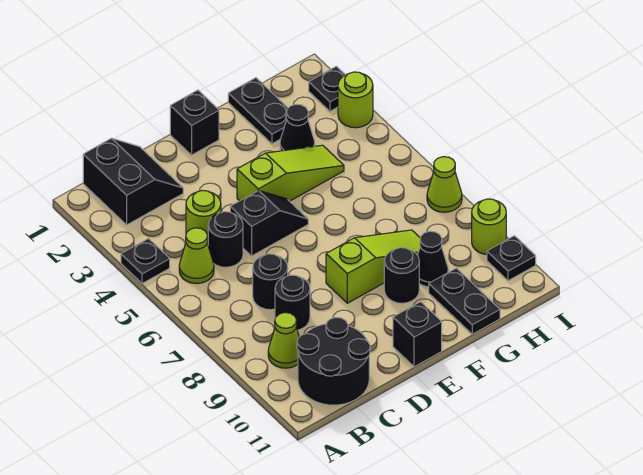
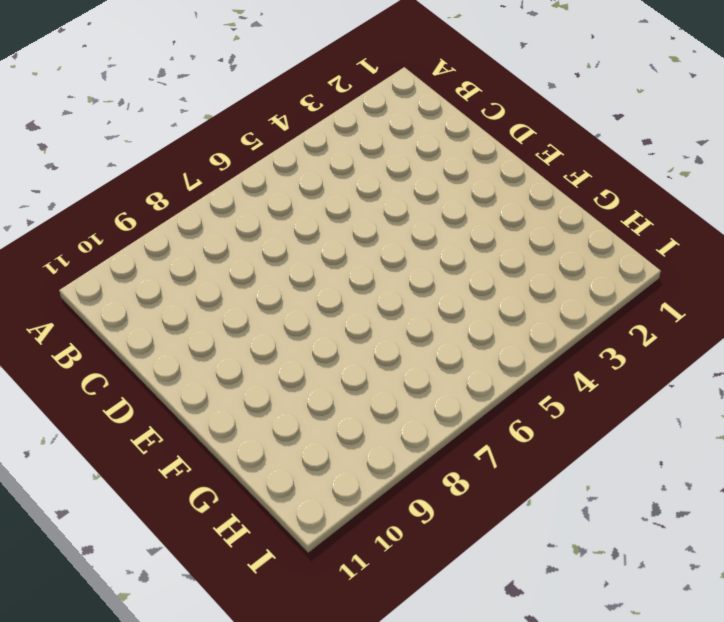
none -> black plate A4 level 1
none -> black slope B1:C2 level 1 top B
none -> lime cone B5 level 1

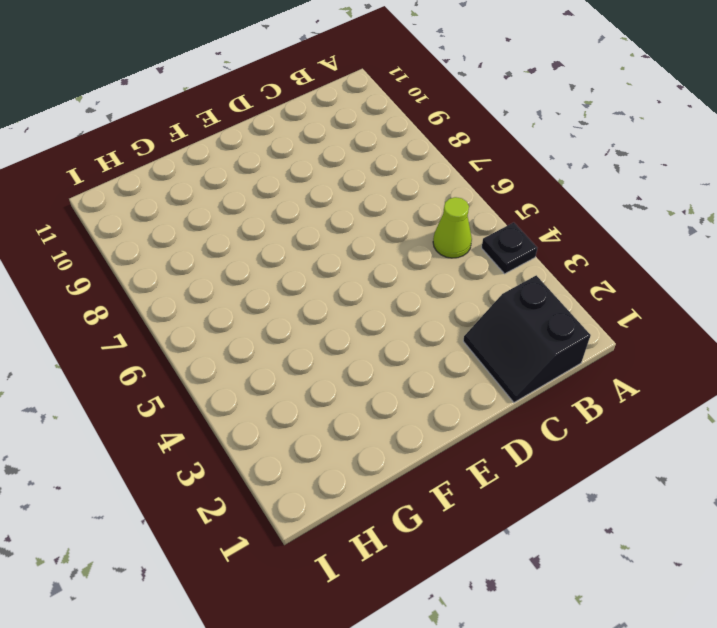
none -> lime cone B9 level 1
none -> black round brick B10:C11 level 1
none -> lime round brick C4 level 1

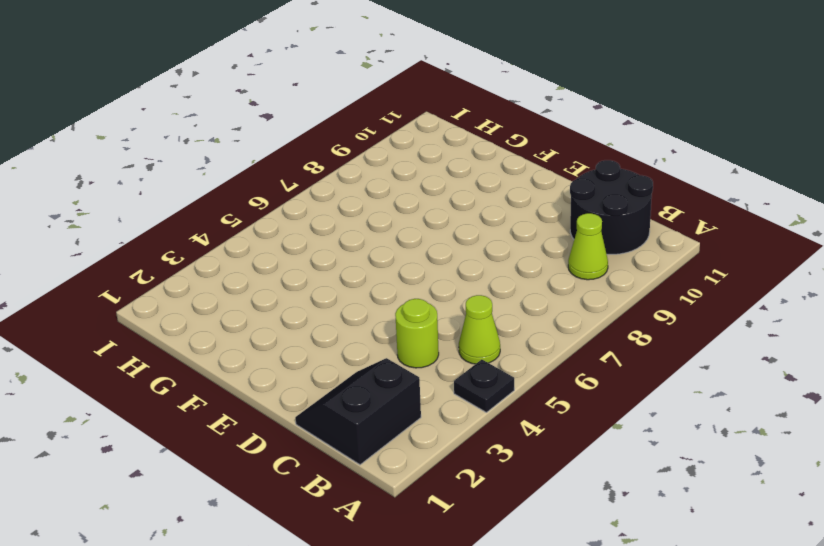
none -> black round brick C5 level 1
none -> black round brick C7 level 1
none -> black round brick C8 level 1

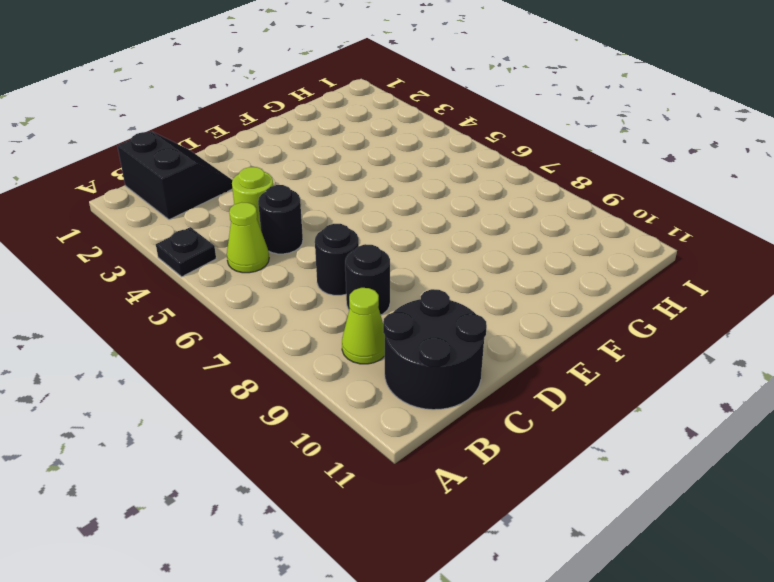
none -> black slope D5:E5 level 1 top D
none -> black brick E1 level 1
none -> lime slope E4:G4 level 1 top E

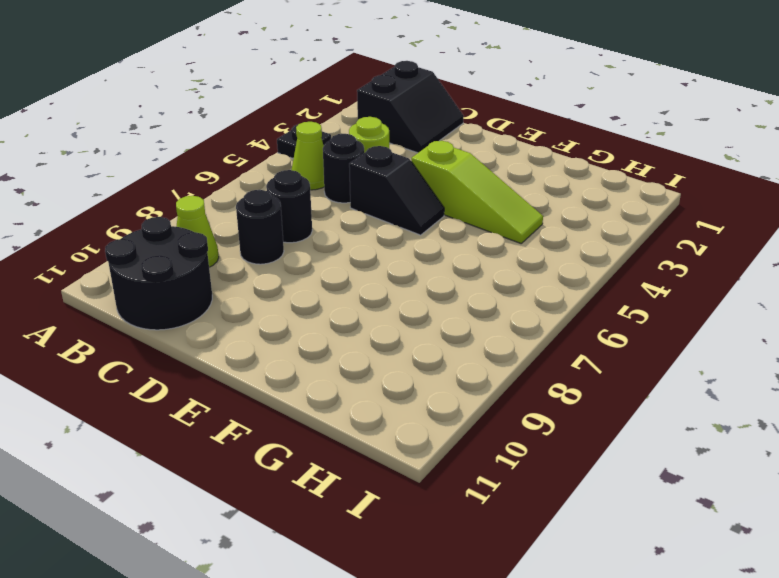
none -> black brick E1 level 1
none -> lime slope E8:G8 level 1 top E
none -> black brick E11 level 1

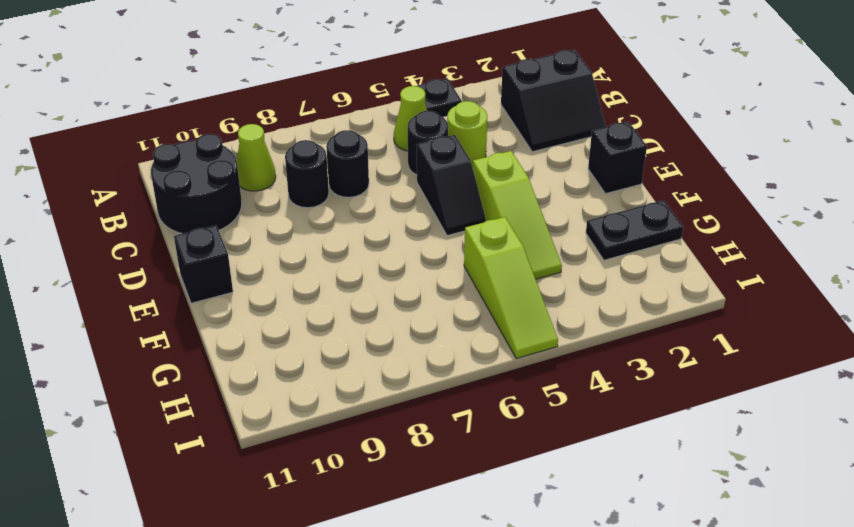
lime slope G5:I5 level 1 top G -> lime slope E8:G8 level 1 top E
none -> black round brick F9 level 1
none -> black cone G3 level 1
none -> black cone G9 level 1

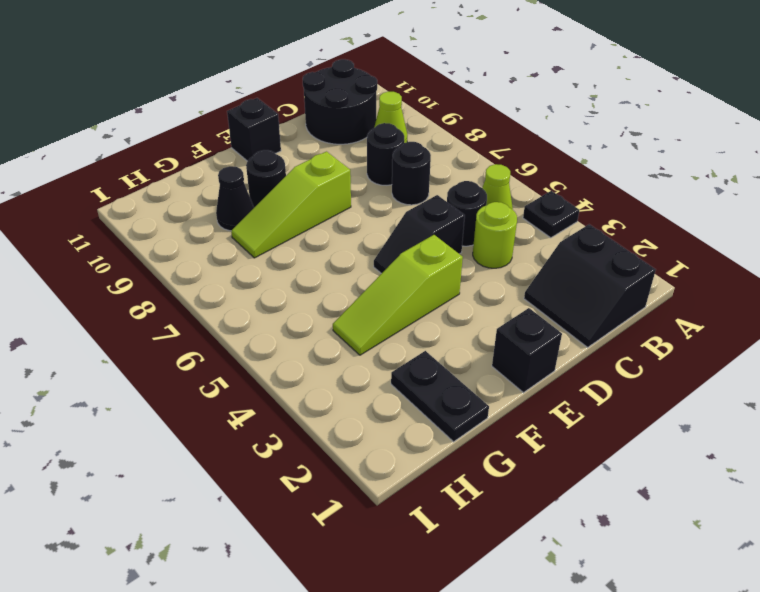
none -> black cone G3 level 1
none -> black plate G10:G11 level 1
none -> black plate I2 level 1

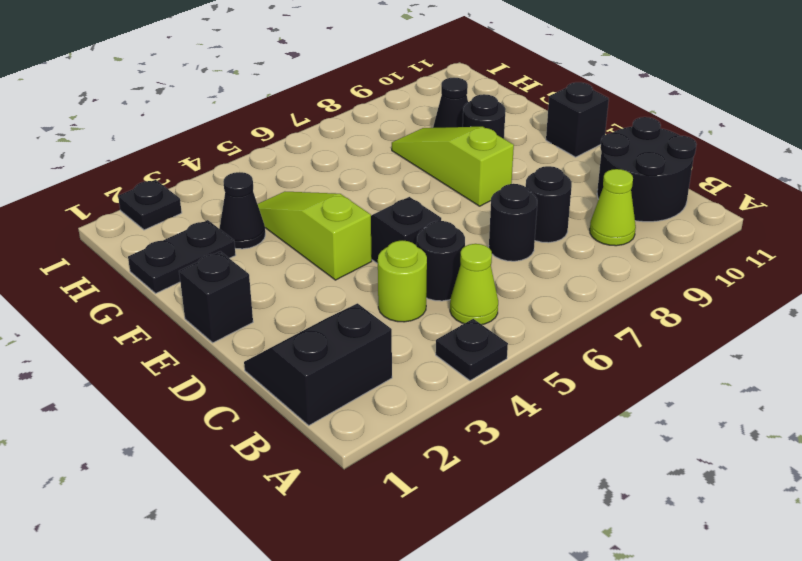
none -> black plate G10:G11 level 1
none -> lime round brick I3 level 1
none -> lime cone I7 level 1

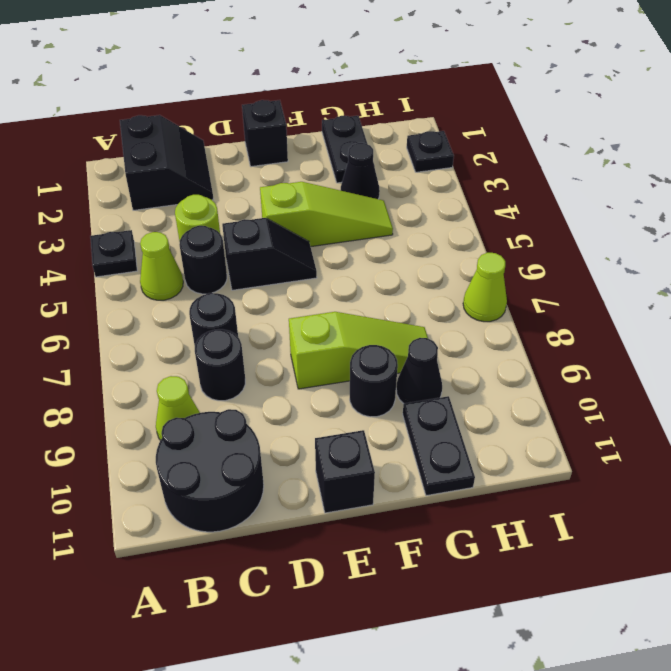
none -> lime round brick I3 level 1
none -> lime round brick I9 level 1
none -> black plate I10 level 1

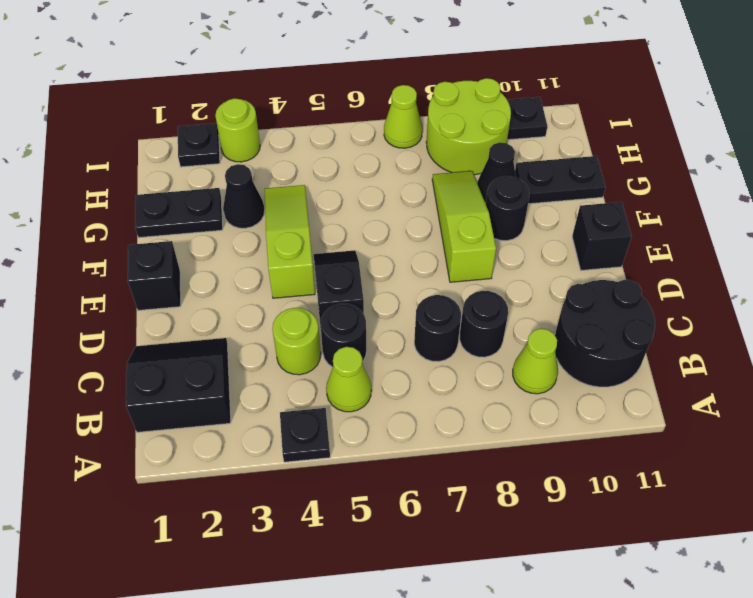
lime round brick H8:I9 level 1 -> lime round brick I9 level 1

